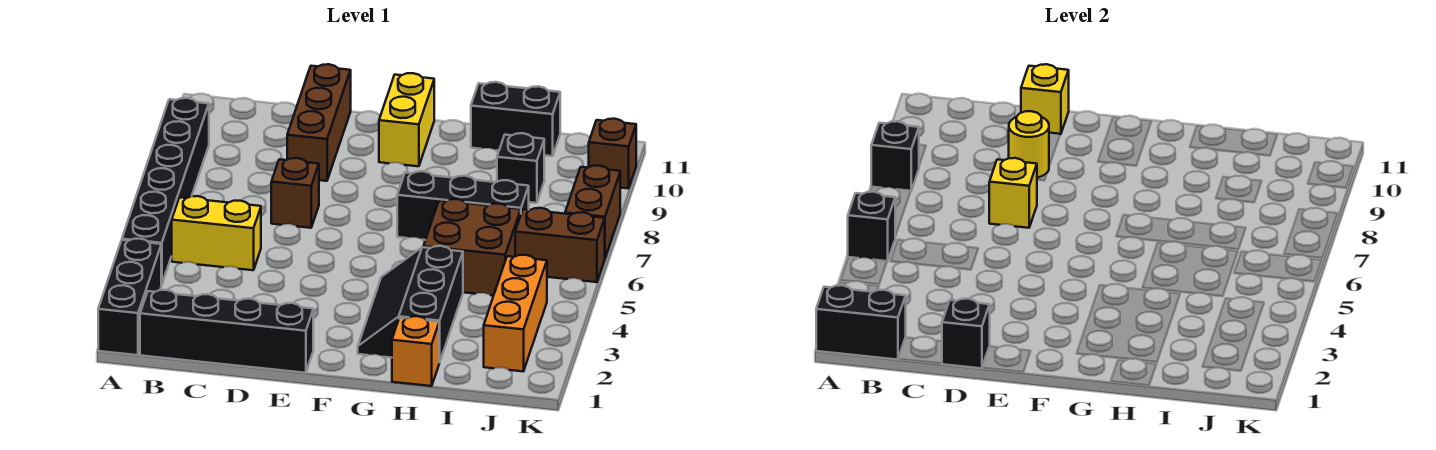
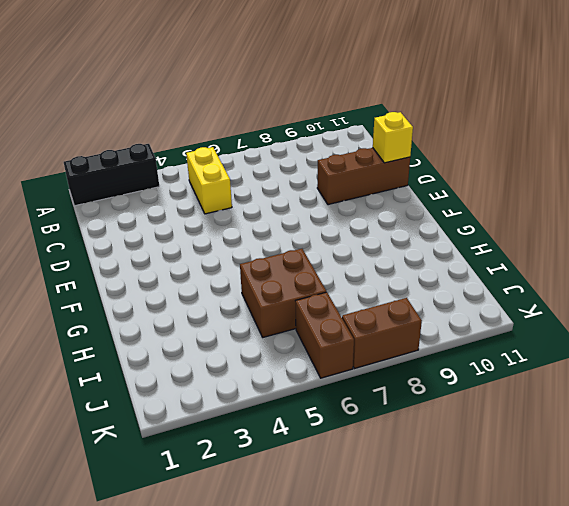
none -> black brick A4:A9 level 1
none -> black brick B1:E1 level 1
none -> brown brick D7 level 1

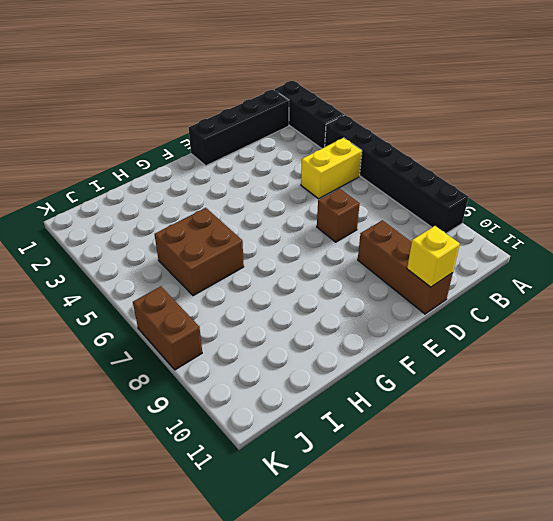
none -> yellow brick F10:F11 level 1
none -> black slope G2:H4 level 1 top H
none -> black brick G7:I7 level 1

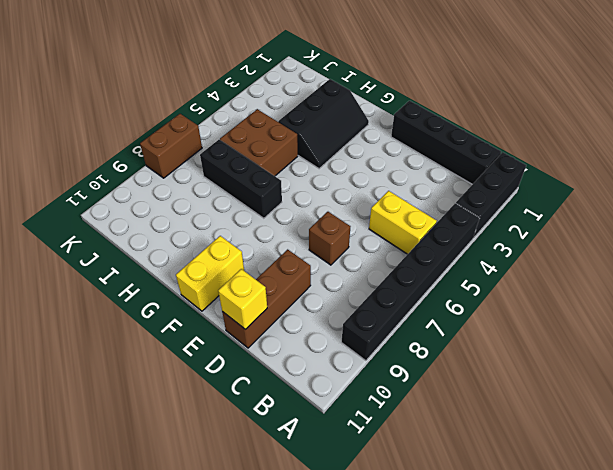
none -> orange brick H1 level 1
none -> black brick H11:I11 level 1
none -> black brick I9 level 1

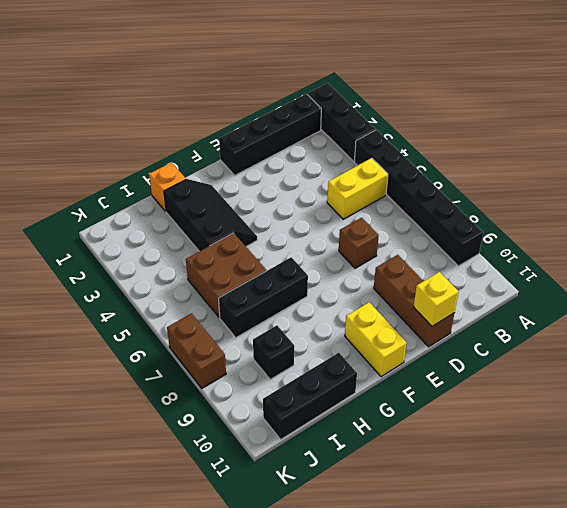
black brick H11:J11 level 1 -> black brick H11:I11 level 1
none -> orange brick J2:J4 level 1
none -> brown brick J6:K6 level 1
none -> brown brick K10 level 1

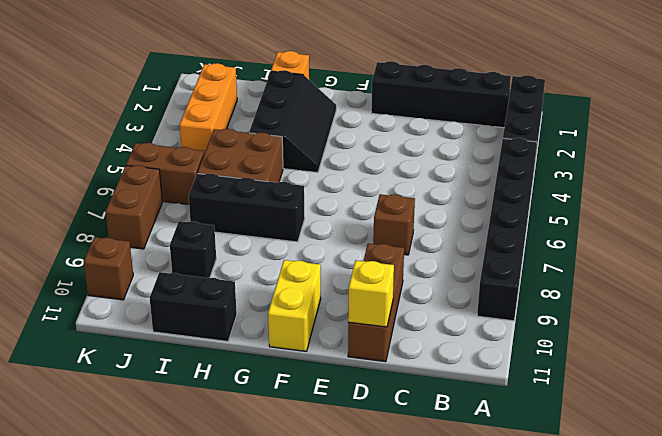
none -> yellow brick B5:C5 level 1
none -> black brick A1:B1 level 2
none -> black brick A5 level 2

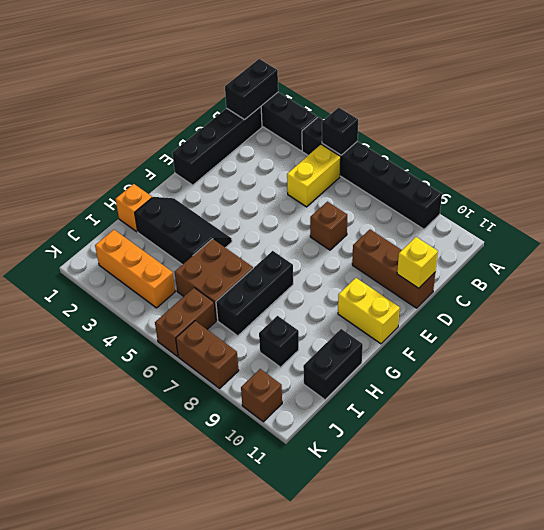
none -> black brick A8 level 2
none -> black brick D1 level 2
none -> yellow brick D7 level 2

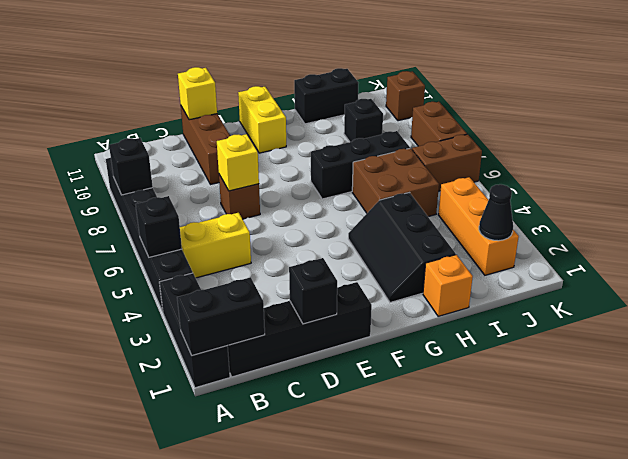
black cone J2 level 2 -> none
none -> yellow round brick D9 level 2

